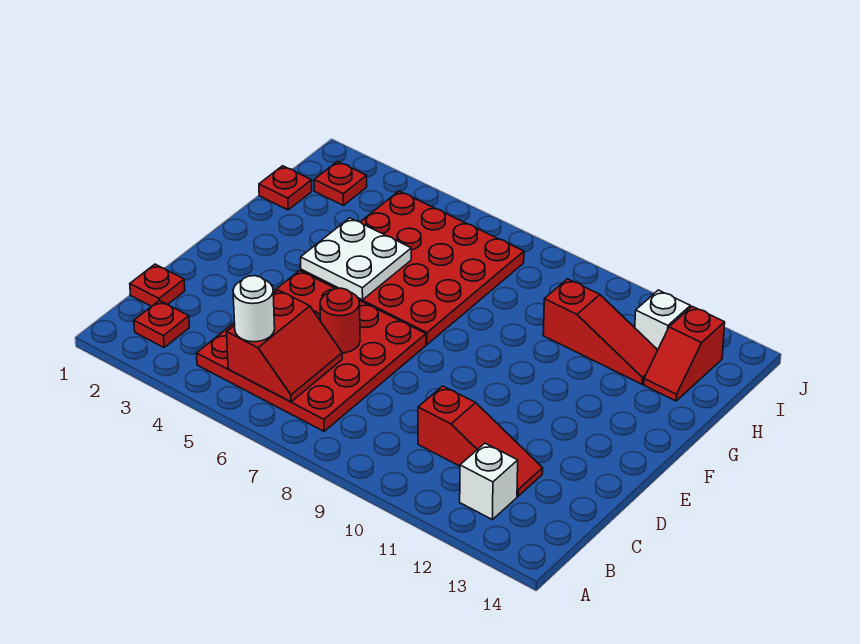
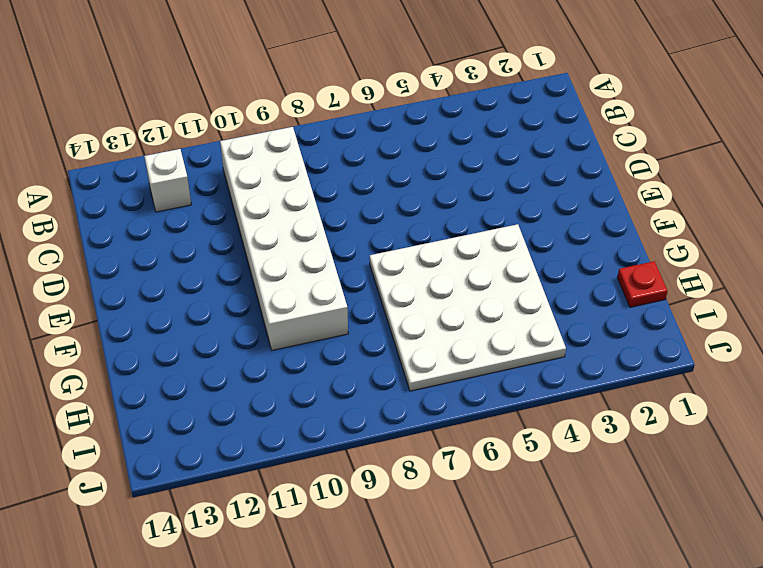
white brick B9:G10 level 1 -> red slope C10:C12 level 1 top 10
white plate F4:I7 level 1 -> red plate F4:I7 level 1
none -> red plate B2 level 1
none -> red plate B4:E7 level 1
none -> red plate C1 level 1

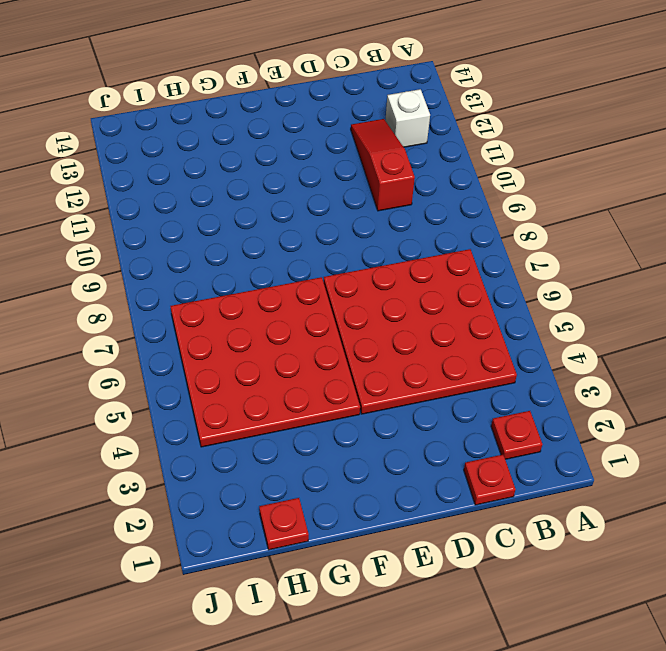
none -> red slope H10:H12 level 1 top 10
none -> red slope H13:I13 level 1 top I
none -> red plate I2 level 1

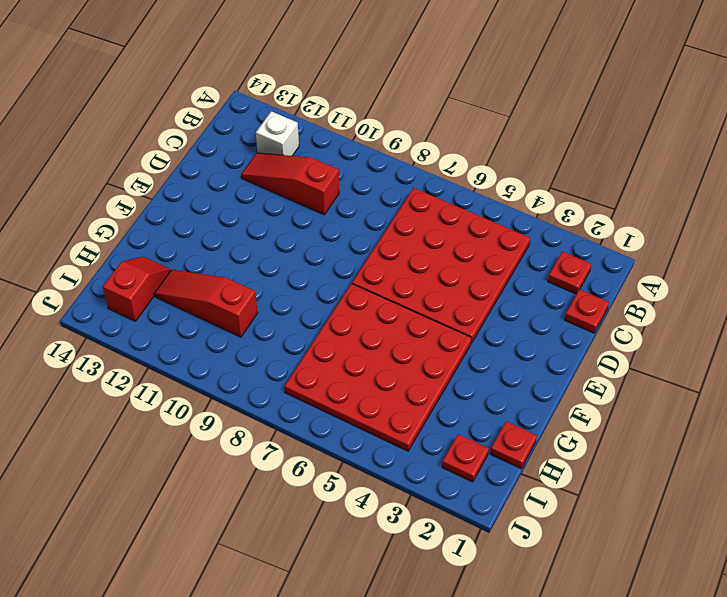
none -> white brick I12 level 1
none -> red slope B5:C6 level 2 top 5
none -> red round brick D6 level 2

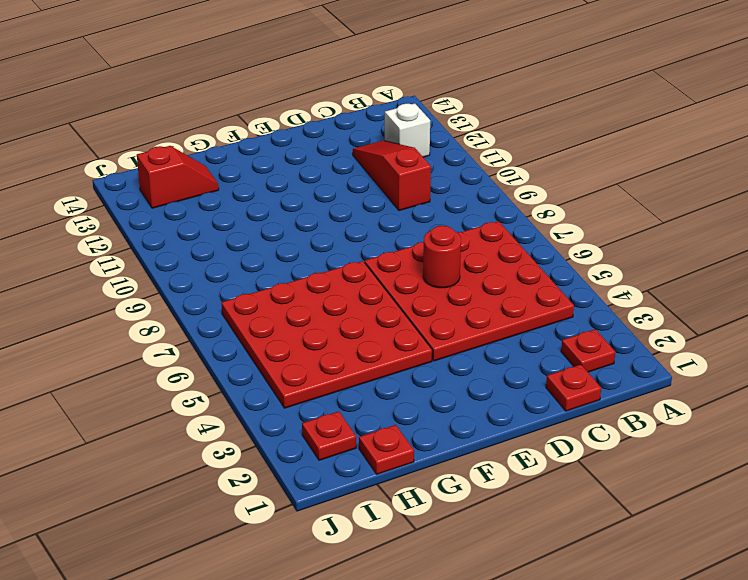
none -> red slope H10:H12 level 1 top 10
none -> white brick I12 level 1
none -> red slope B5:C6 level 2 top 5

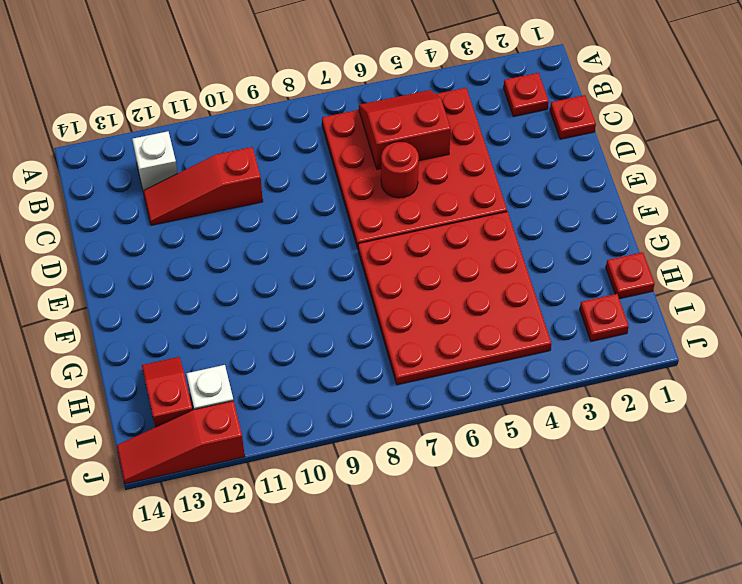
red slope B5:C6 level 2 top C -> red slope B5:C6 level 2 top 5
red slope J12:J14 level 1 top 12 -> red slope H10:H12 level 1 top 10
none -> white plate F4:G5 level 2
none -> white round brick B5 level 3

